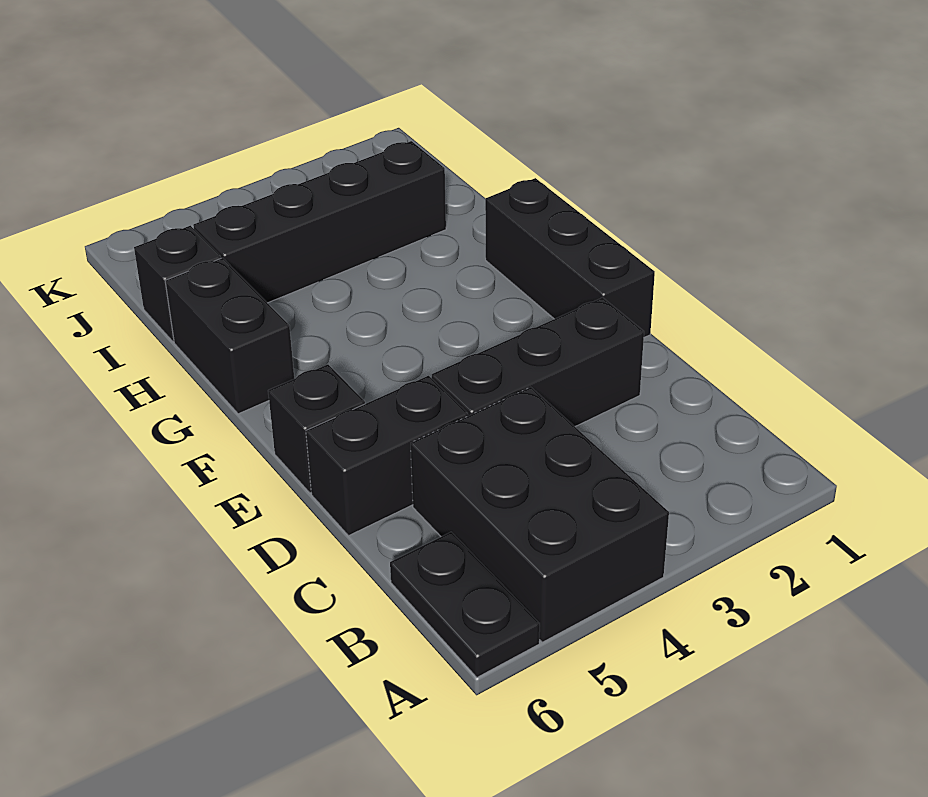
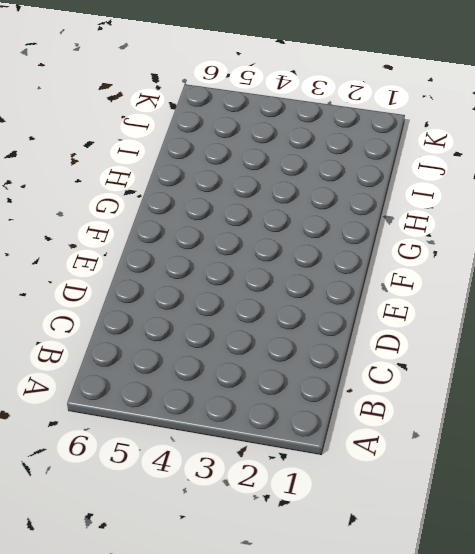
none -> black brick A4:C5 level 1
none -> black plate A6:B6 level 1

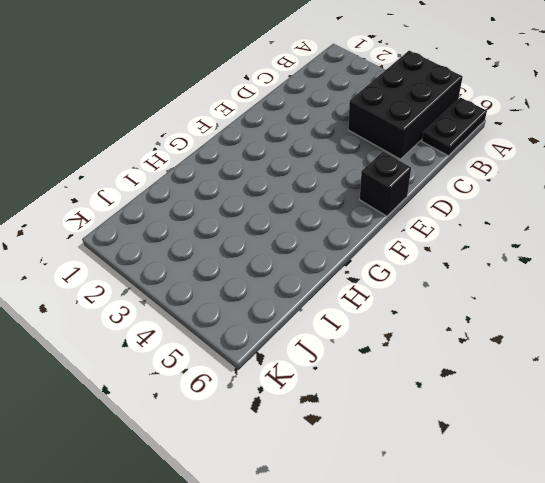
none -> black brick D2:D4 level 1
none -> black brick D5:D6 level 1

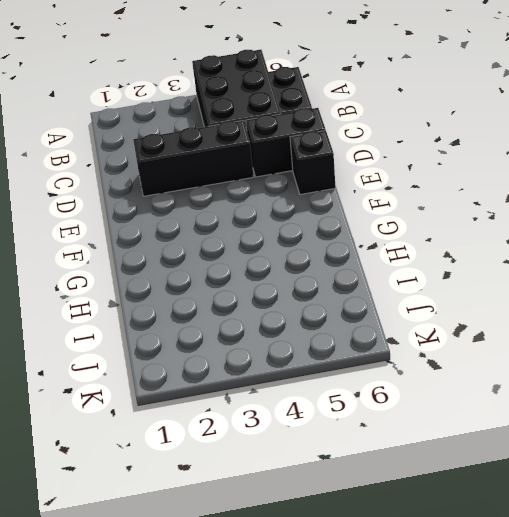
none -> black brick E1:G1 level 1
none -> black brick G6:H6 level 1

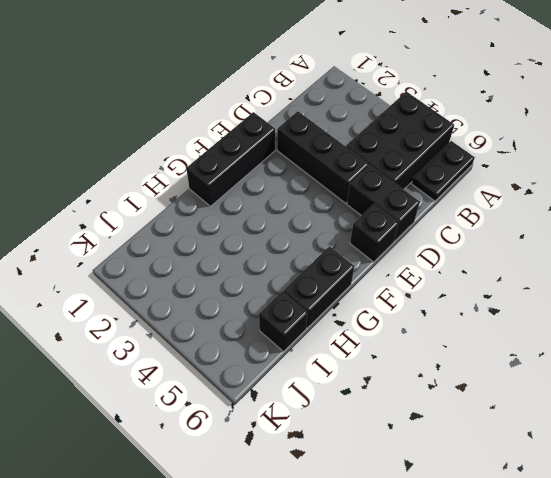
none -> black brick I2:I5 level 1

